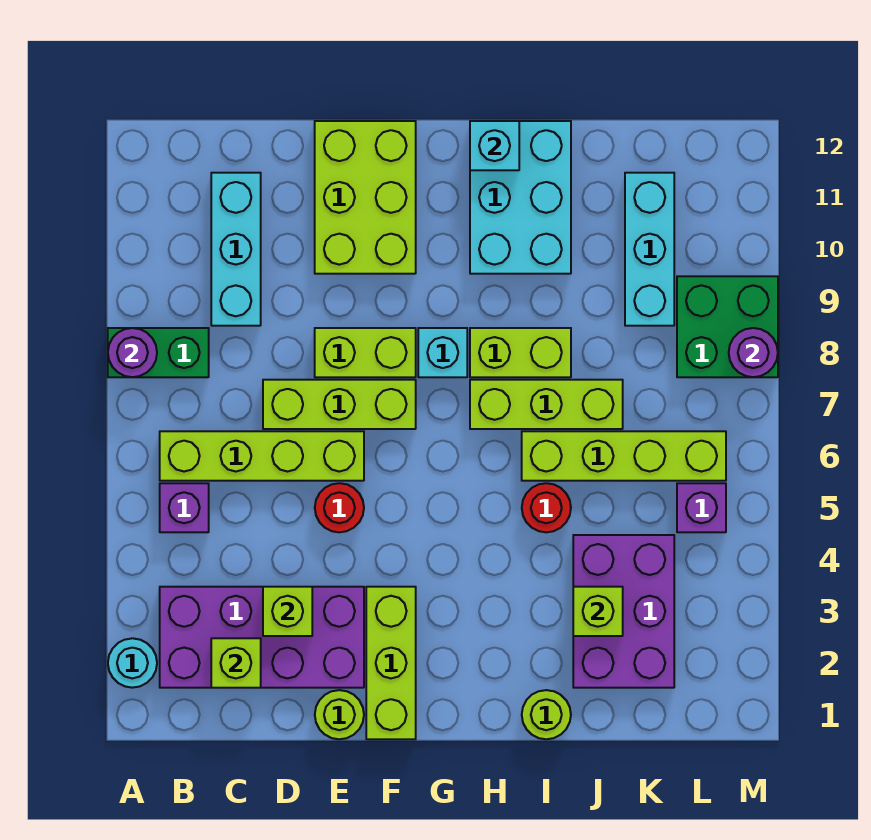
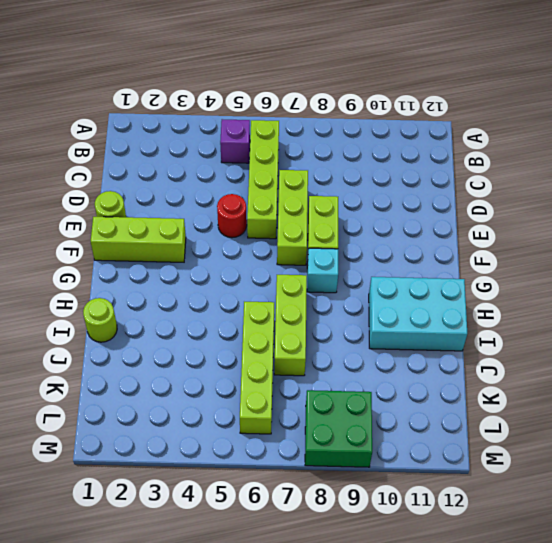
none -> cyan round brick A2 level 1
none -> green brick A8:B8 level 1
none -> purple brick B2:E3 level 1

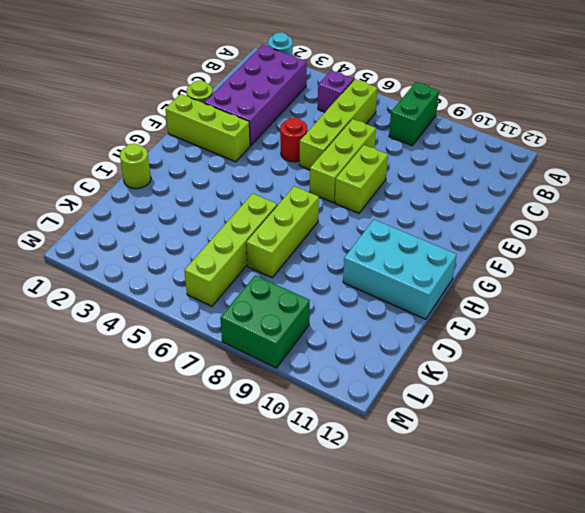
none -> cyan brick C9:C11 level 1
none -> lime brick E10:F12 level 1
none -> cyan brick G8 level 1

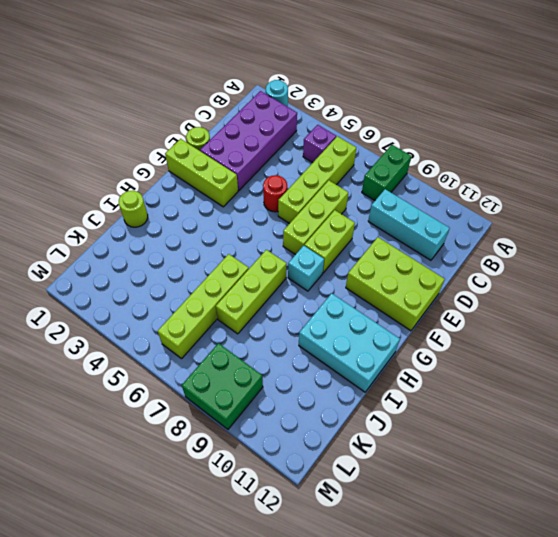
none -> lime brick H8:I8 level 1
none -> red round brick I5 level 1
none -> purple brick J2:K4 level 1

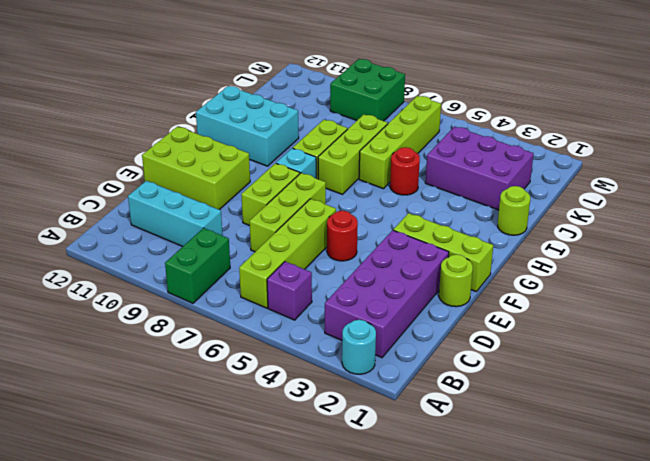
none -> cyan brick K9:K11 level 1
none -> purple brick L5 level 1
none -> purple round brick A8 level 2

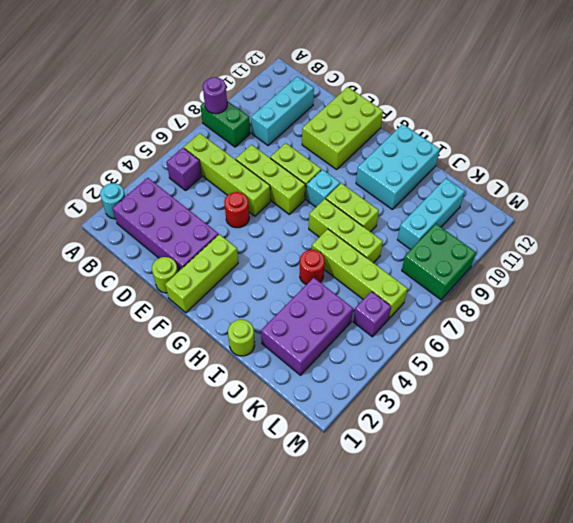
none -> lime brick C2 level 2
none -> lime brick D3 level 2
none -> cyan brick H12 level 2

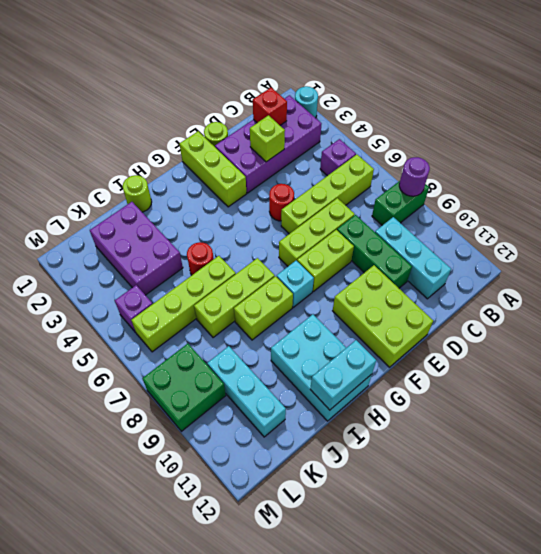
red brick C2 level 2 -> lime brick C2 level 2
green brick D8:D10 level 1 -> none
cyan brick H12:I12 level 2 -> cyan brick H12 level 2
none -> lime brick J3 level 2
none -> purple round brick M8 level 2

